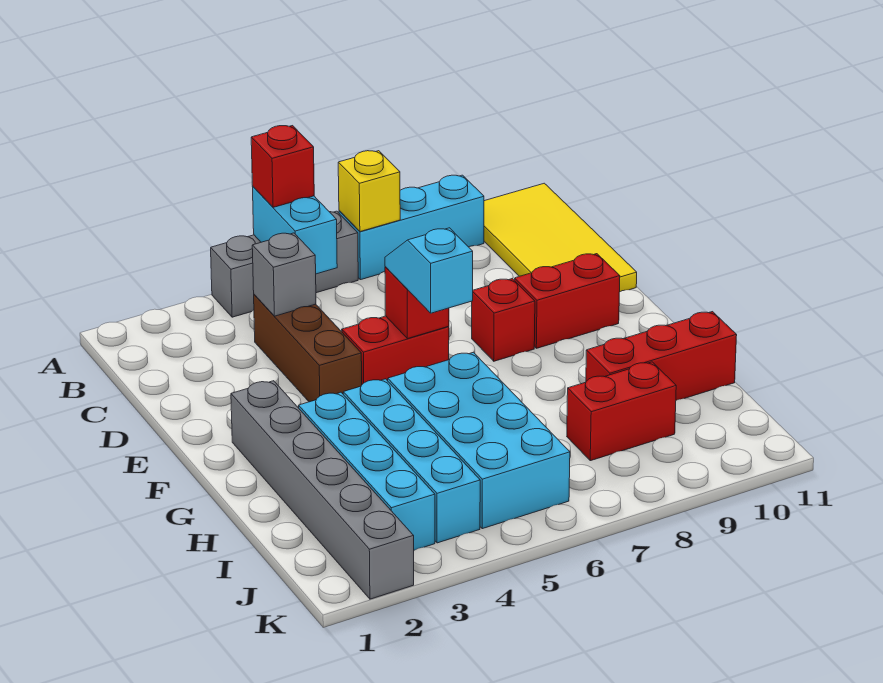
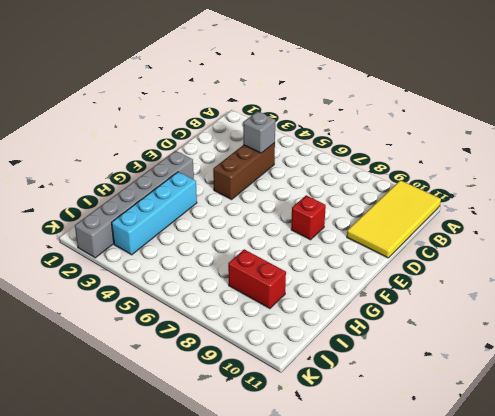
none -> grey brick A4:A6 level 1
none -> cyan brick A7:A9 level 1
none -> red brick E5:E6 level 1

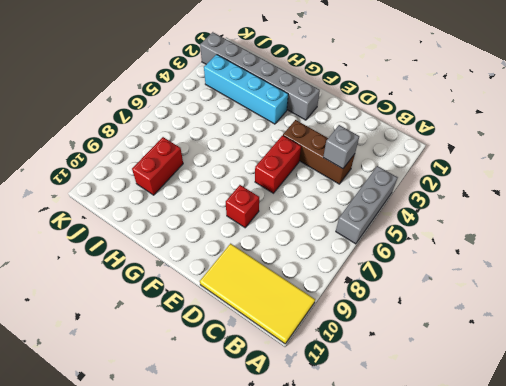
none -> cyan brick A7:A9 level 1
none -> red brick E9:E10 level 1
none -> cyan brick G4:J4 level 1

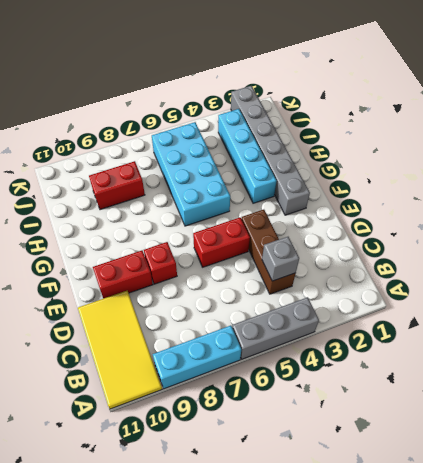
none -> cyan brick G4:J4 level 1
none -> red brick H9:H11 level 1
none -> cyan brick A5:B5 level 2

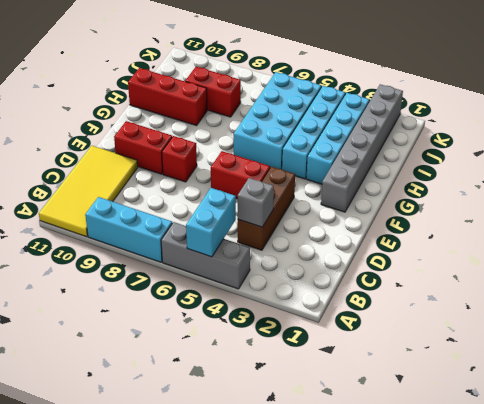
none -> yellow brick A7 level 2
none -> red brick E6 level 2
none -> red brick A5 level 3

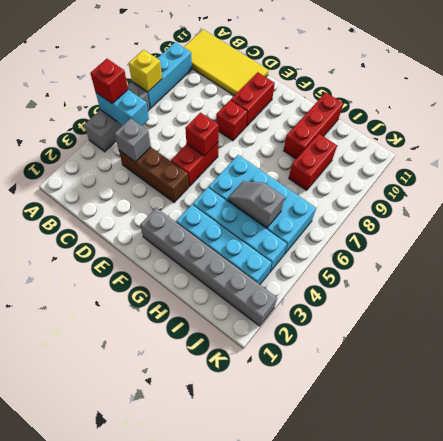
grey slope H5:I5 level 2 top I -> none
none -> cyan slope E6:F6 level 3 top F

